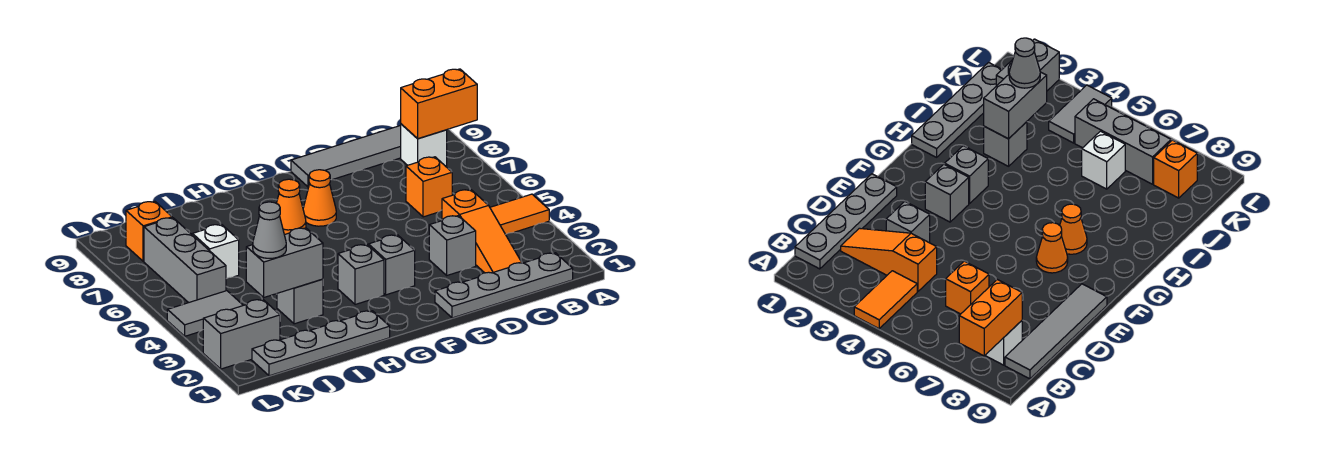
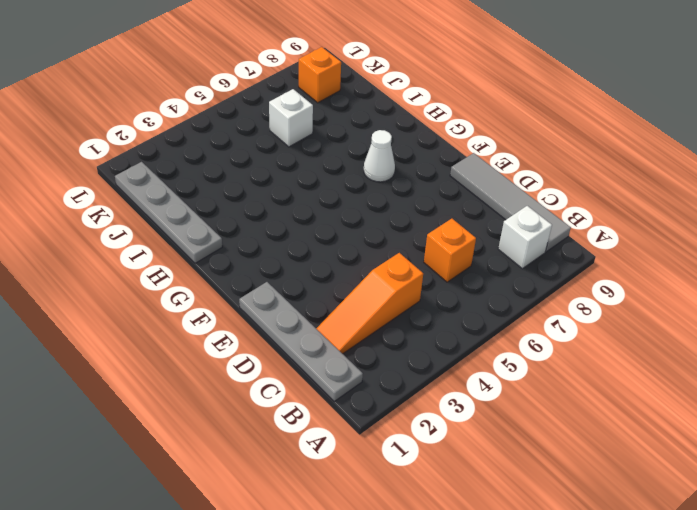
white cone G7 level 1 -> orange cone G7 level 1
none -> orange tile A4:B4 level 1
none -> grey brick D3 level 1
none -> grey brick F3 level 1

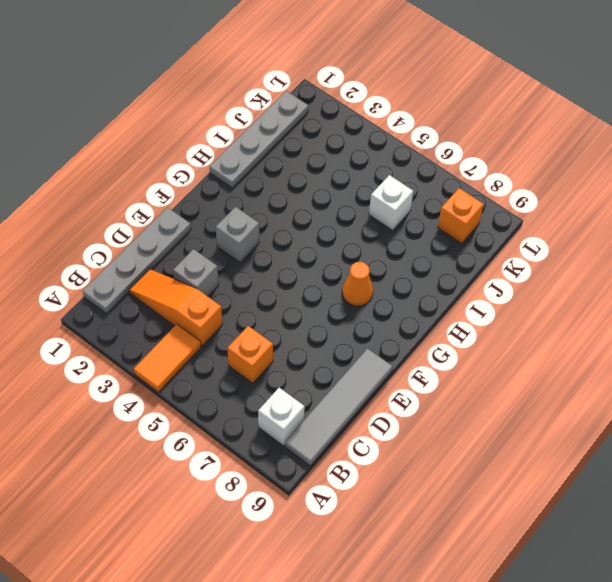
none -> orange cone F7 level 1
none -> grey brick G3 level 1
none -> grey brick I3 level 1

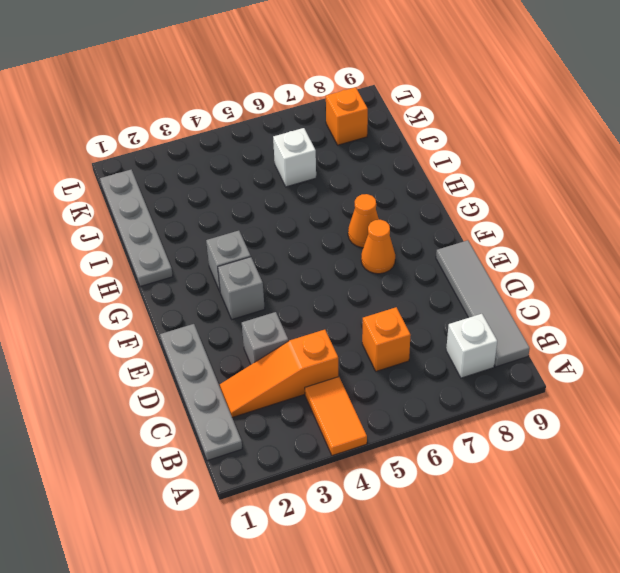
none -> grey brick I3 level 1
none -> grey brick K2:L2 level 1
none -> grey tile K4:L4 level 1

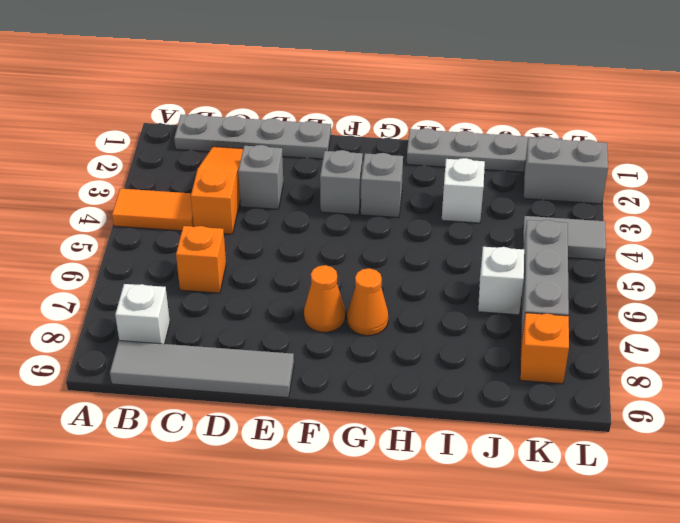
white brick I3 level 1 -> grey brick I3 level 1
none -> orange brick A8:B8 level 2
none -> grey brick I3:J3 level 2
none -> grey cone J3 level 3

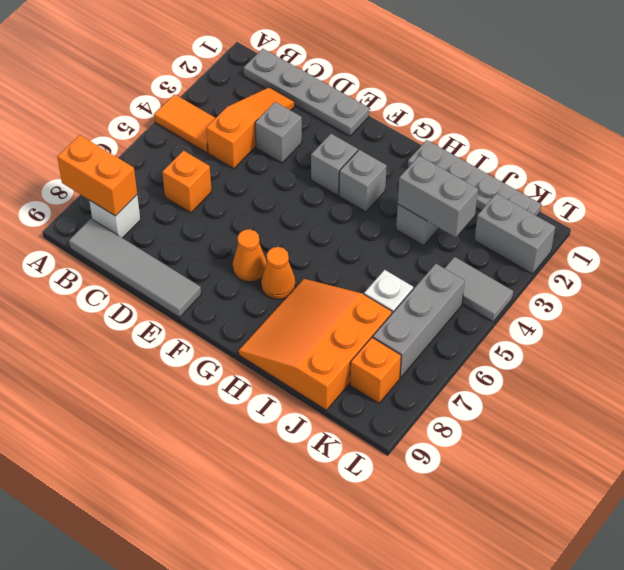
orange slope H7:J9 level 1 top J -> none
none -> grey cone J3 level 3

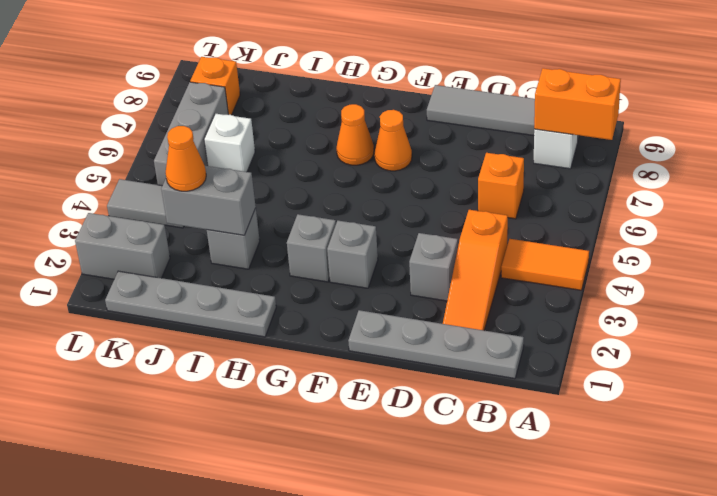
orange cone J3 level 3 -> grey cone J3 level 3

